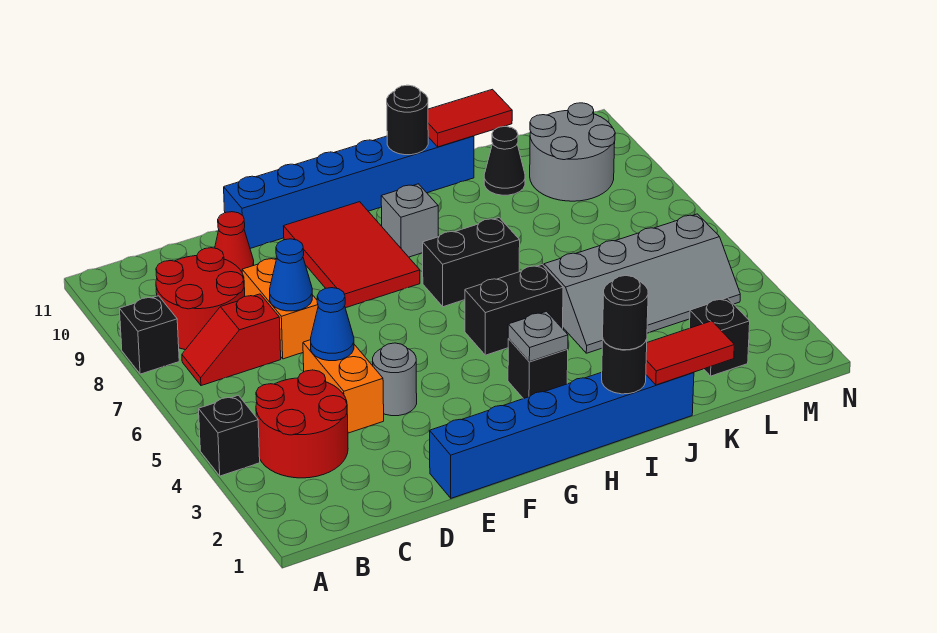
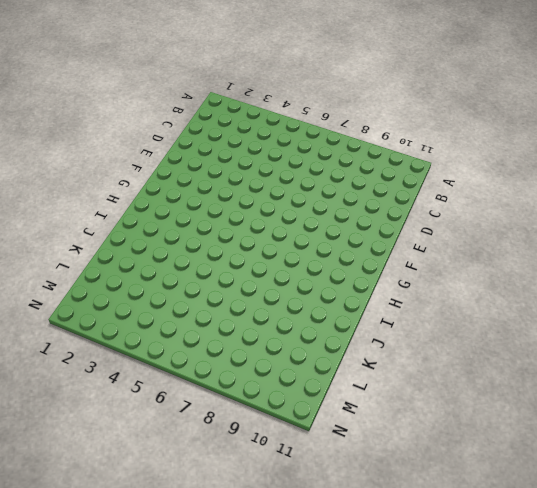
none -> black brick A4 level 1
none -> black brick A8 level 1
none -> red round brick B3:C4 level 1

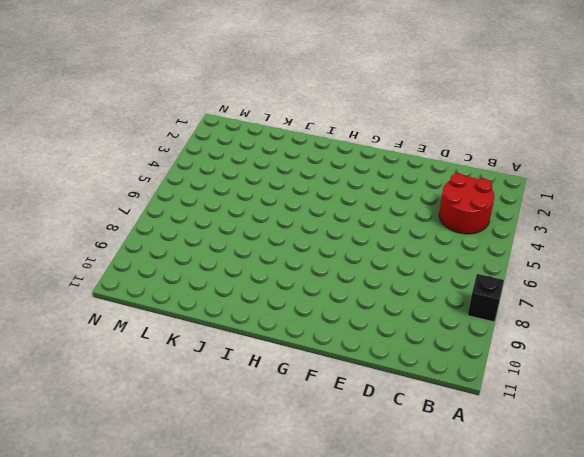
none -> black brick A4 level 1
none -> red slope B7:C7 level 1 top C
none -> red round brick B8:C9 level 1

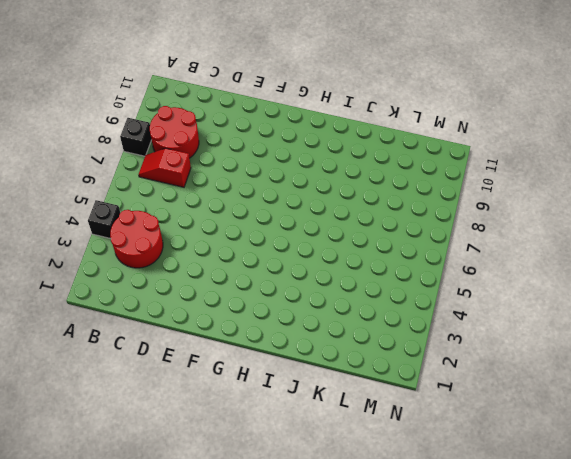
none -> orange brick D4:D5 level 1
none -> orange brick D7:D8 level 1
none -> red cone D10 level 1

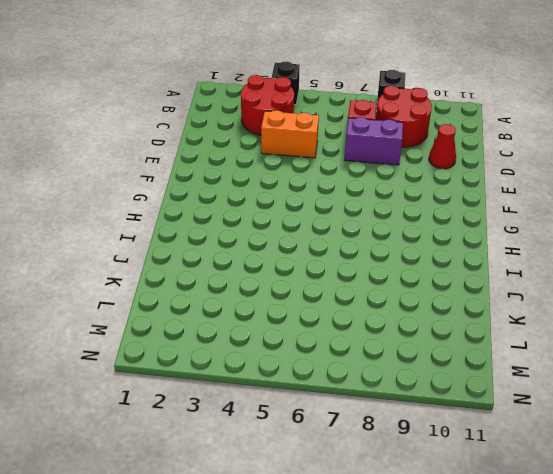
purple brick D7:D8 level 1 -> orange brick D7:D8 level 1
none -> blue brick E1:J1 level 1
none -> grey round brick E4 level 1
none -> blue brick E11:J11 level 1

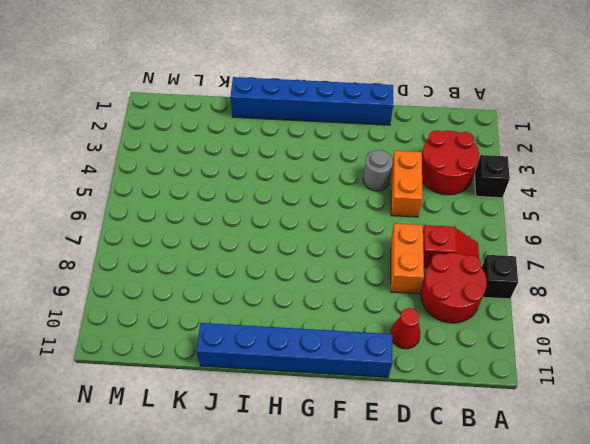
none -> red tile F8:G10 level 1
none -> black brick H3 level 1
none -> black brick H5:I5 level 1

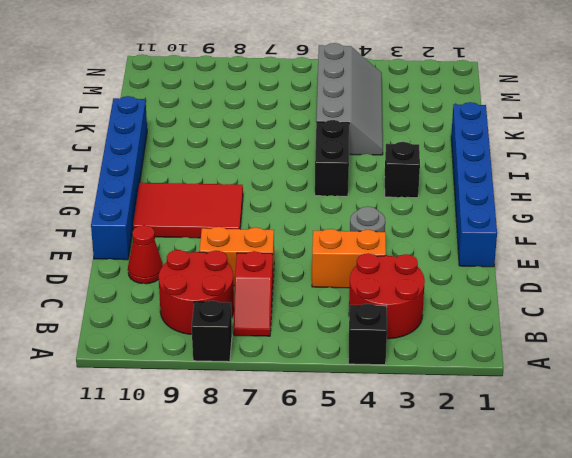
none -> black brick H7:I7 level 1
none -> grey brick H9 level 1
none -> black cone K10 level 1

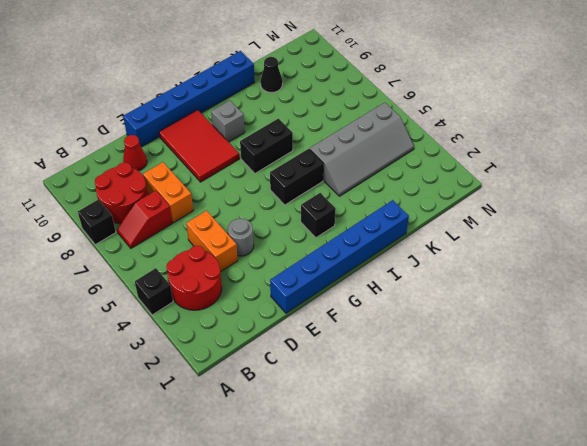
none -> black brick L2 level 1
none -> grey round brick L9:M10 level 1
none -> blue cone D5 level 2

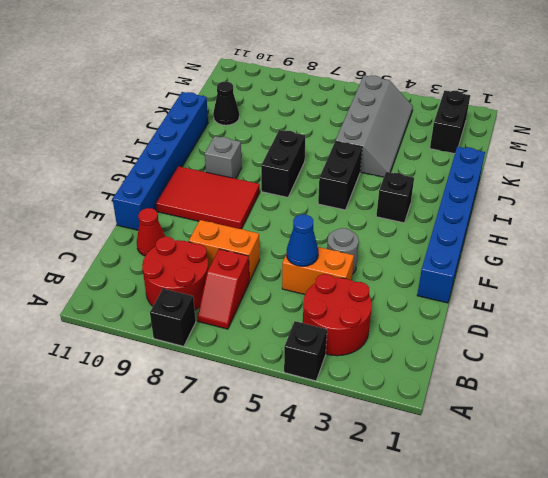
black brick L2:M2 level 1 -> black brick L2 level 1
none -> grey round brick L9:M10 level 1
none -> blue cone D7 level 2
none -> grey plate H3 level 2

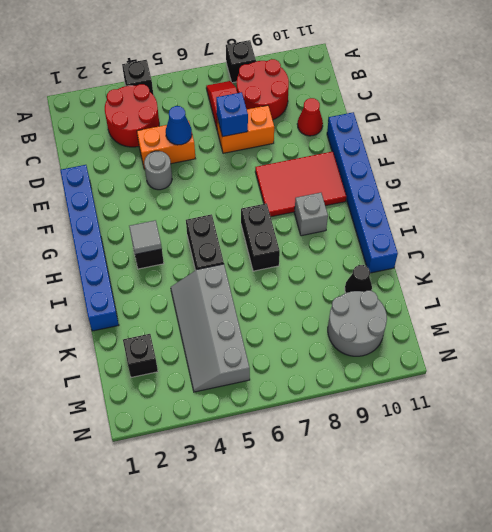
blue brick D7 level 2 -> blue cone D7 level 2
grey tile H3 level 2 -> grey plate H3 level 2
none -> black round brick I1 level 2
none -> black round brick I11 level 2
none -> red tile J1:K1 level 2

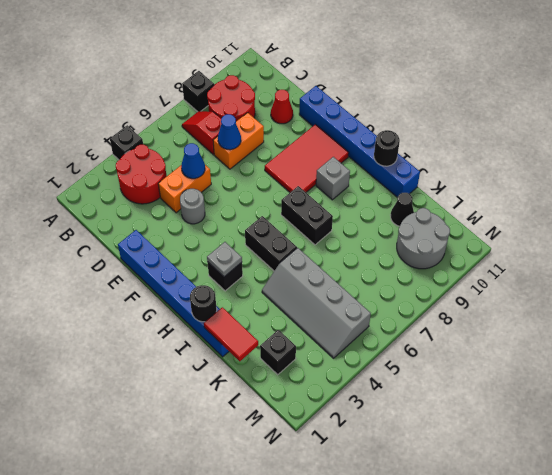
none -> red tile J11:K11 level 2
none -> black round brick I1 level 3

